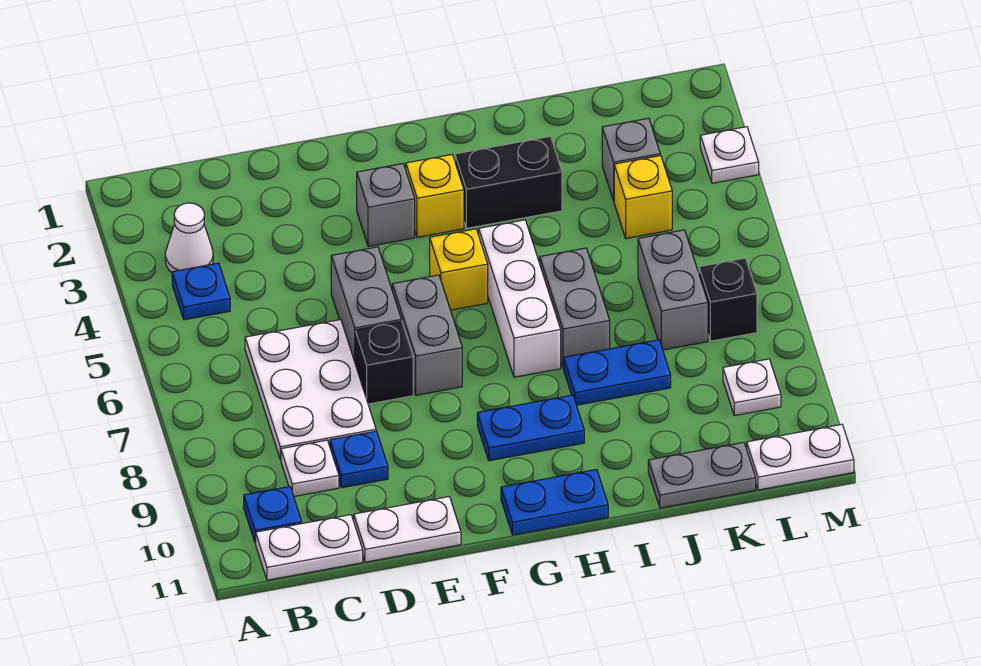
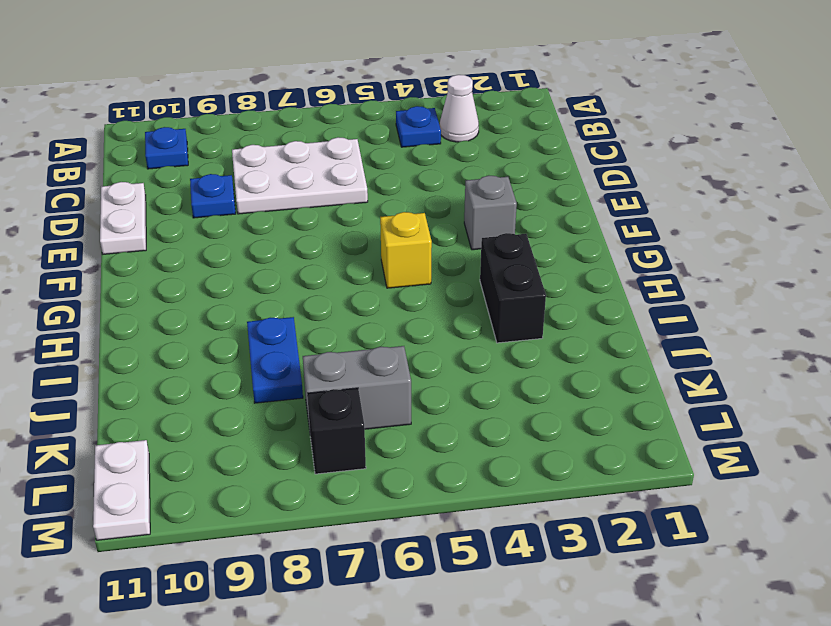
none -> white plate B11:C11 level 1
none -> white plate C9 level 1
none -> grey brick E5:E6 level 1

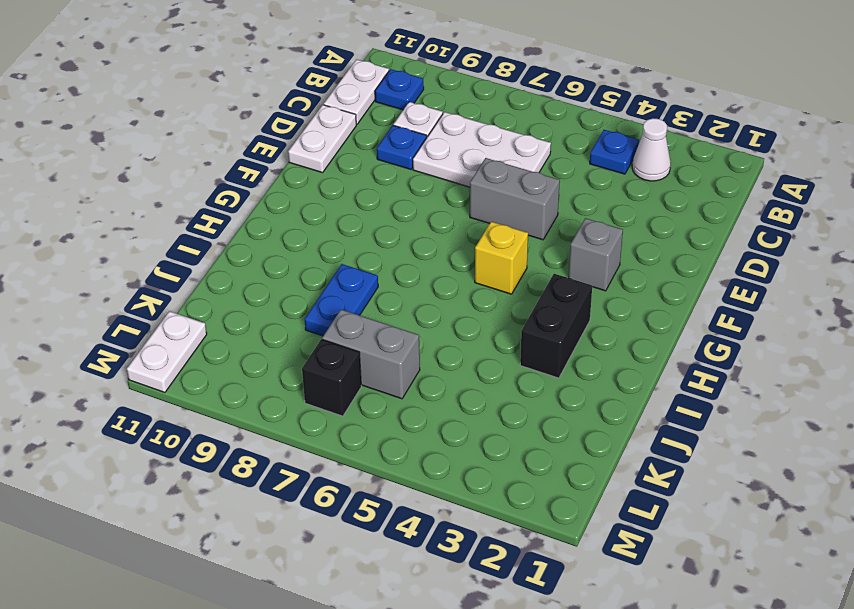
none -> black brick E7 level 1
none -> grey brick F6:F7 level 1
none -> yellow brick G3 level 1

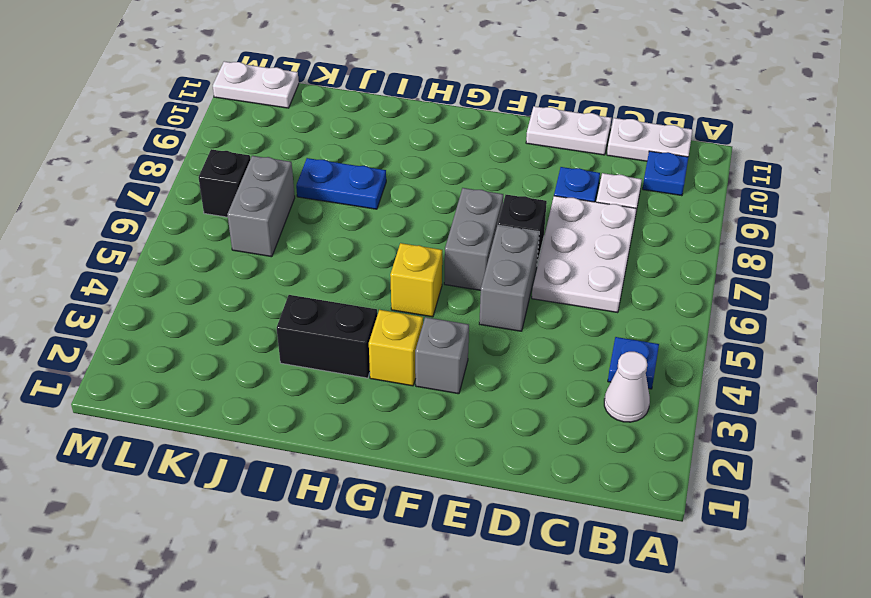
none -> blue plate G9:H9 level 1
none -> blue plate G11:H11 level 1
none -> white brick H5:H7 level 1

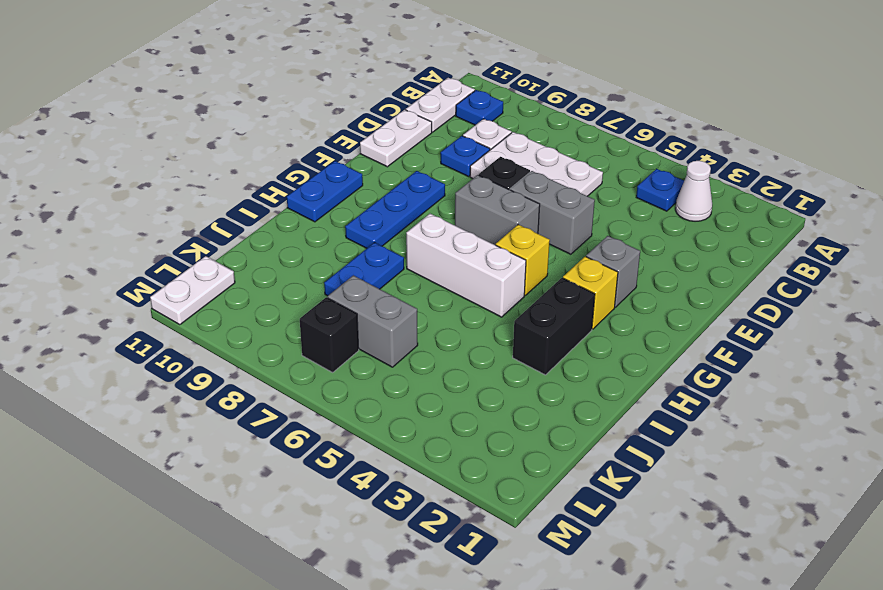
blue plate F9:H9 level 1 -> blue plate G9:H9 level 1
none -> grey brick I6:I7 level 1
none -> grey plate J11:K11 level 1
none -> grey brick K3 level 1

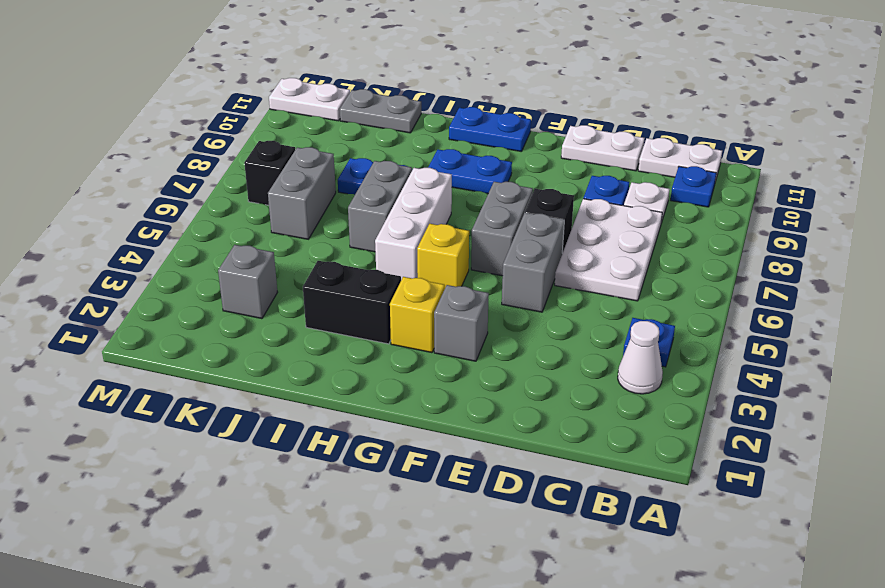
none -> yellow brick K4 level 1
none -> white plate L9 level 1
none -> white plate M3 level 1

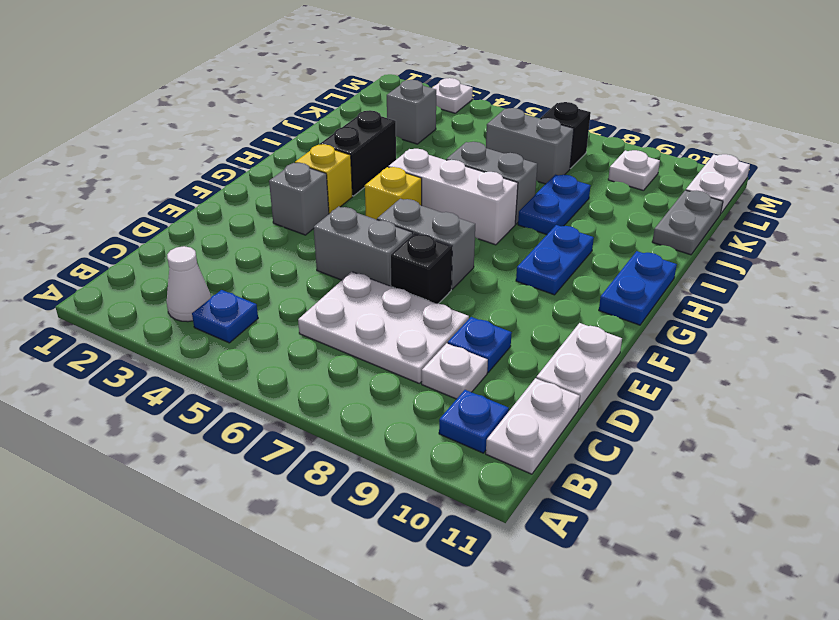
none -> yellow brick K4 level 1

